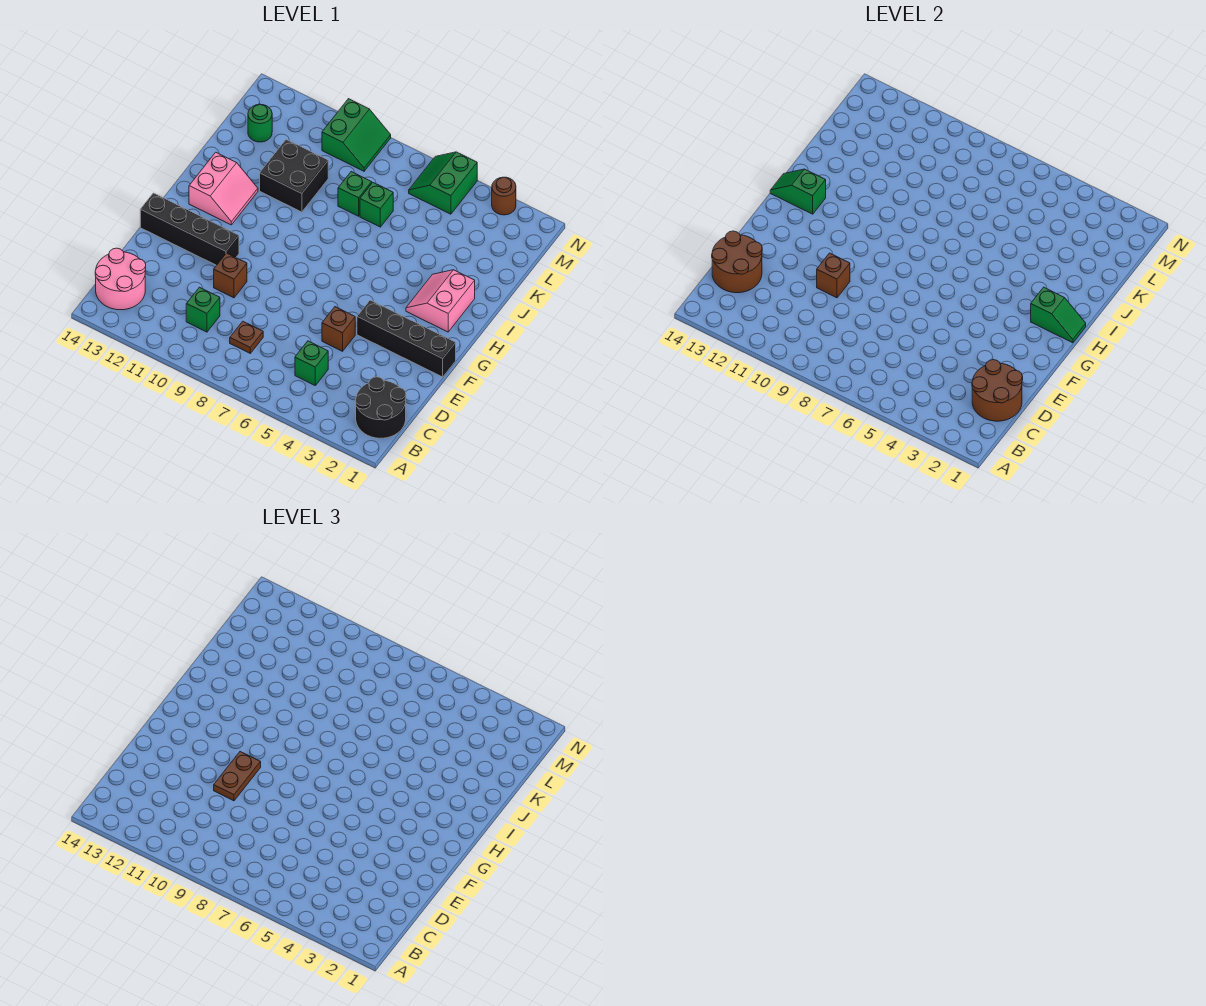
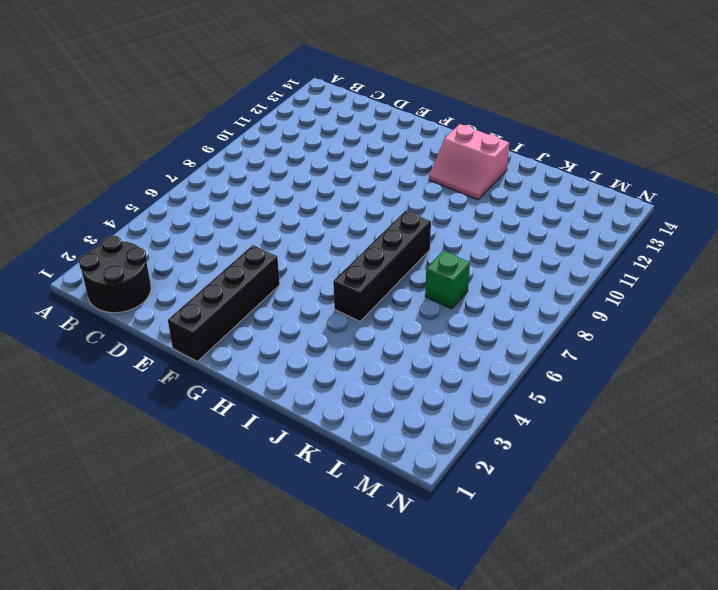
black brick I5:I8 level 1 -> black brick F11:F14 level 1
none -> pink round brick B13:C14 level 1
none -> green brick C5 level 1
none -> brown plate C8 level 1

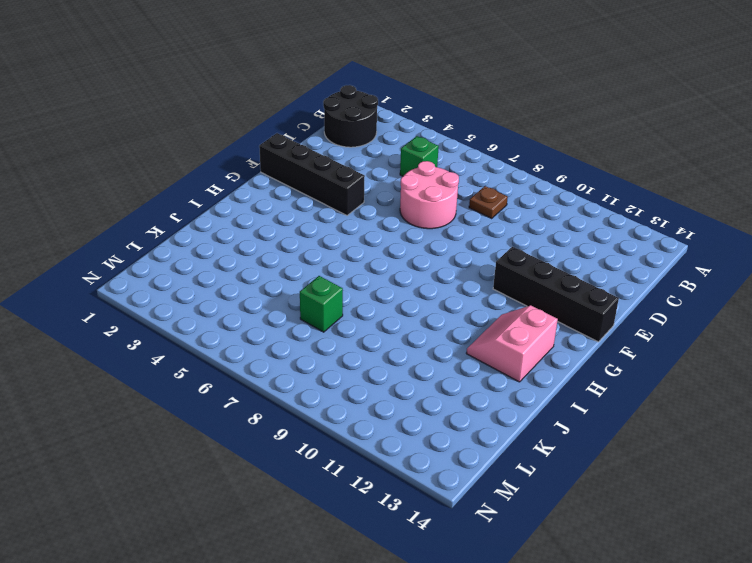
pink round brick D6:E7 level 1 -> pink round brick B13:C14 level 1
none -> green brick C10 level 1
none -> brown brick E5 level 1
none -> brown brick E10 level 1

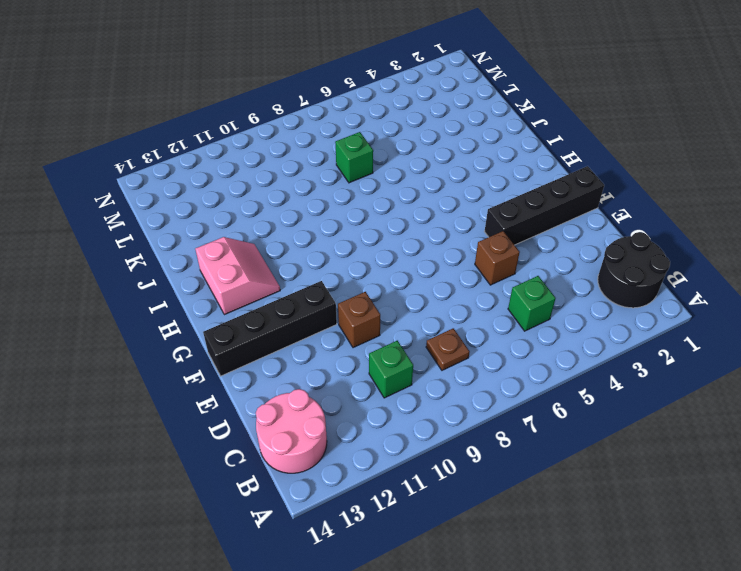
none -> pink slope H2:I3 level 1 top 2
none -> black brick J10:K11 level 1
none -> green brick K8 level 1

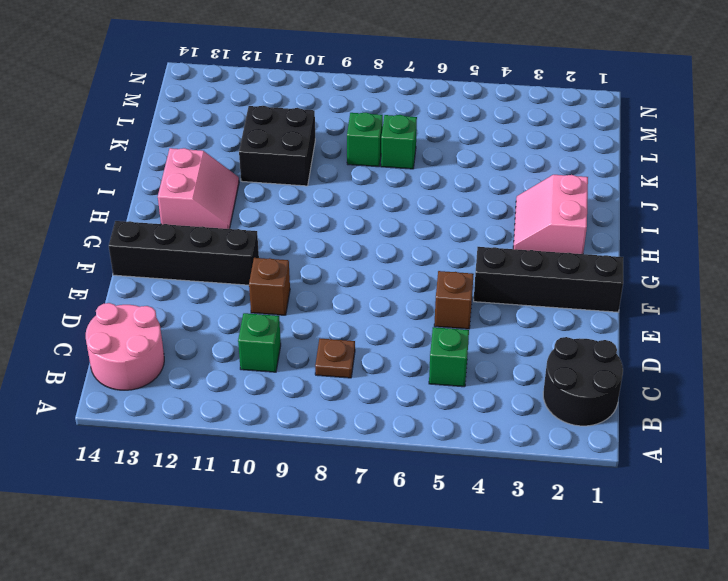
none -> green round brick L13 level 1
none -> green slope M5:N6 level 1 top 5
none -> green slope M9:N10 level 1 top 10

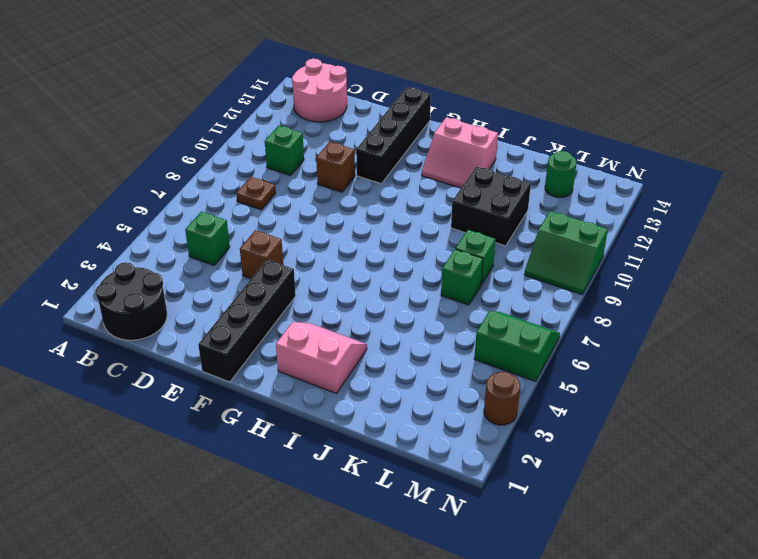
none -> brown round brick C1:D2 level 2
none -> brown round brick C13:D14 level 2
none -> brown brick E10 level 2

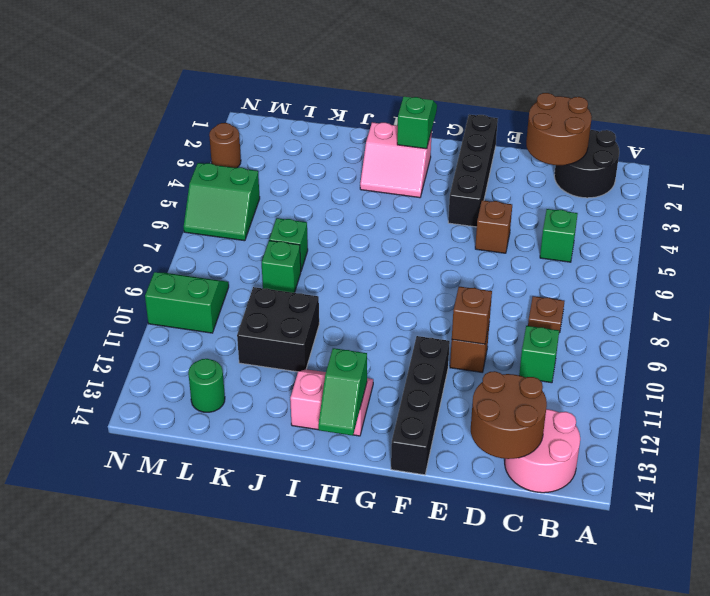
none -> brown plate E10:F10 level 3

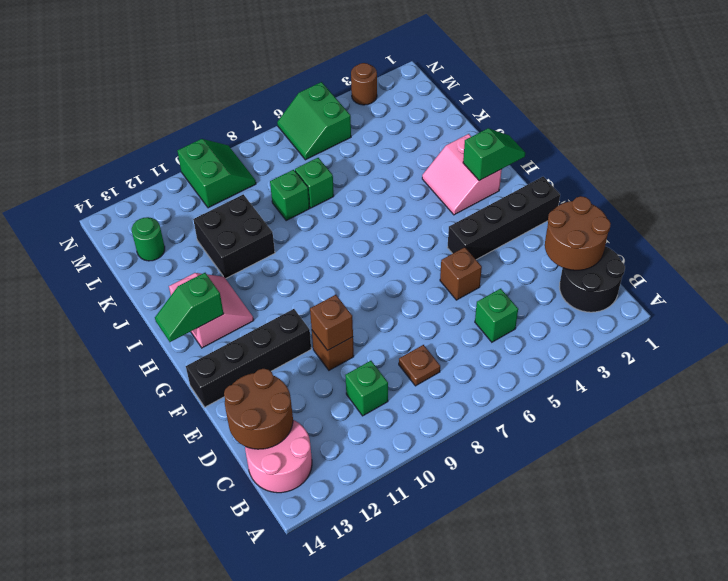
none -> brown plate E10:F10 level 3

